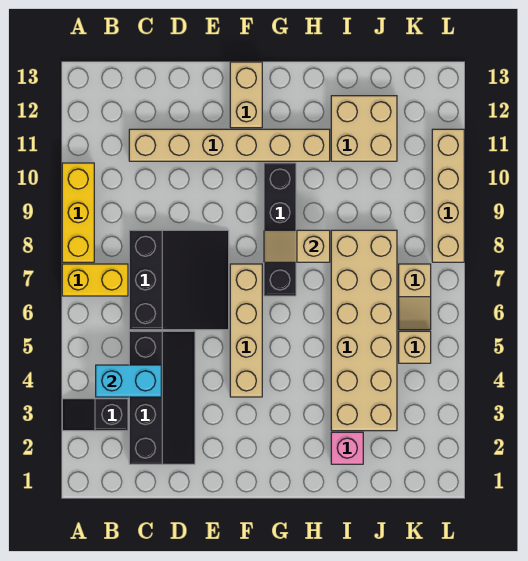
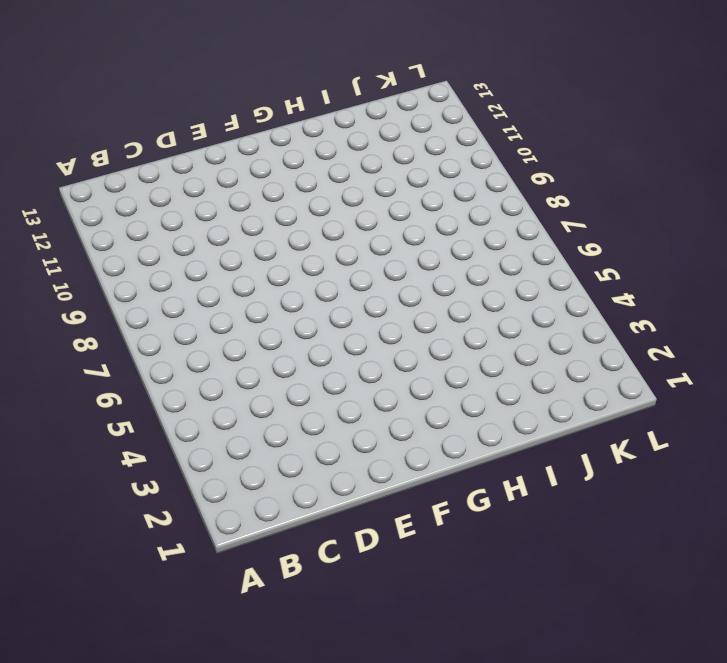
none -> black slope A3:B3 level 1 top B
none -> yellow brick A7:B7 level 1
none -> yellow brick A8:A10 level 1

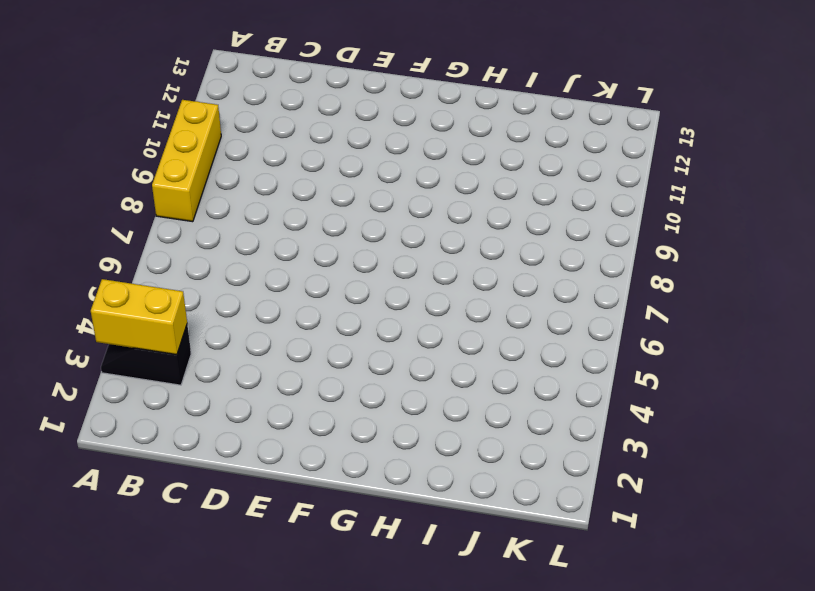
yellow brick A3:B3 level 2 -> yellow brick A7:B7 level 1
none -> black slope C2:D5 level 1 top C
none -> black slope C6:E8 level 1 top C
none -> tan brick C11:H11 level 1

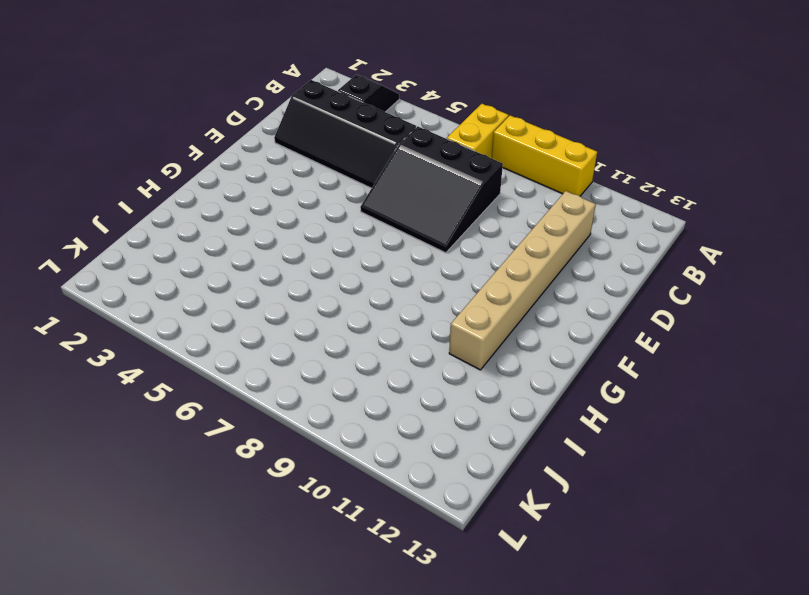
none -> tan brick F4:F7 level 1
none -> tan brick F12:F13 level 1
none -> black brick G7:G10 level 1

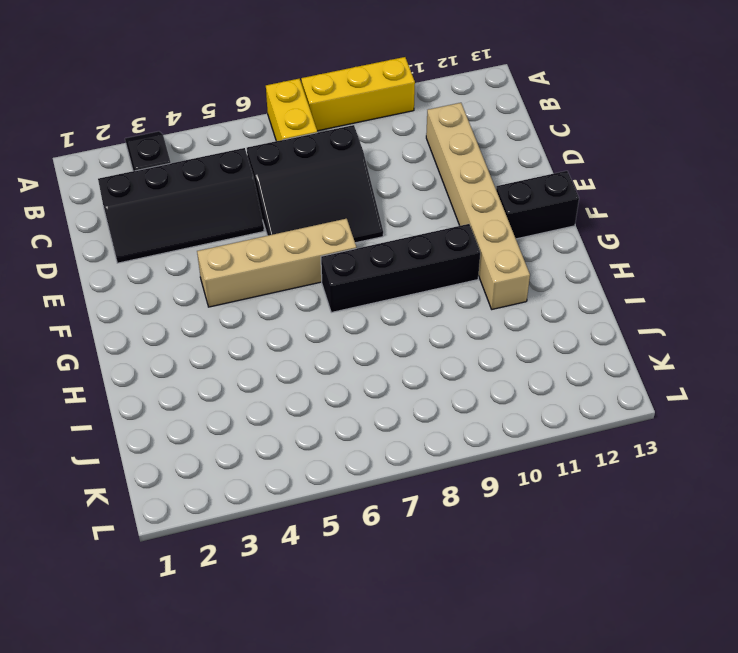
black brick F12:F13 level 1 -> tan brick F12:F13 level 1
none -> pink brick I2 level 1
none -> tan brick I3:J8 level 1
none -> tan brick I11:J12 level 1

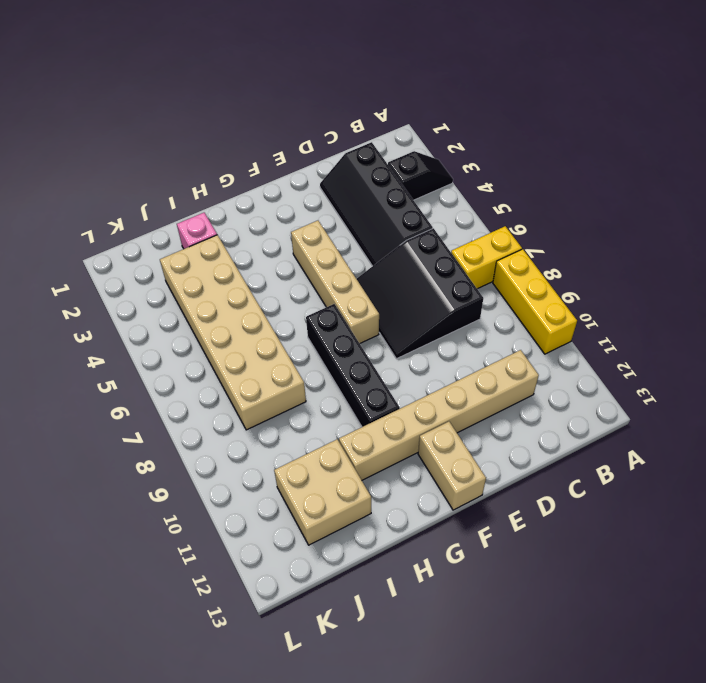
none -> tan brick K5 level 1
none -> tan slope K6:K7 level 1 top 7
none -> tan brick L8:L11 level 1

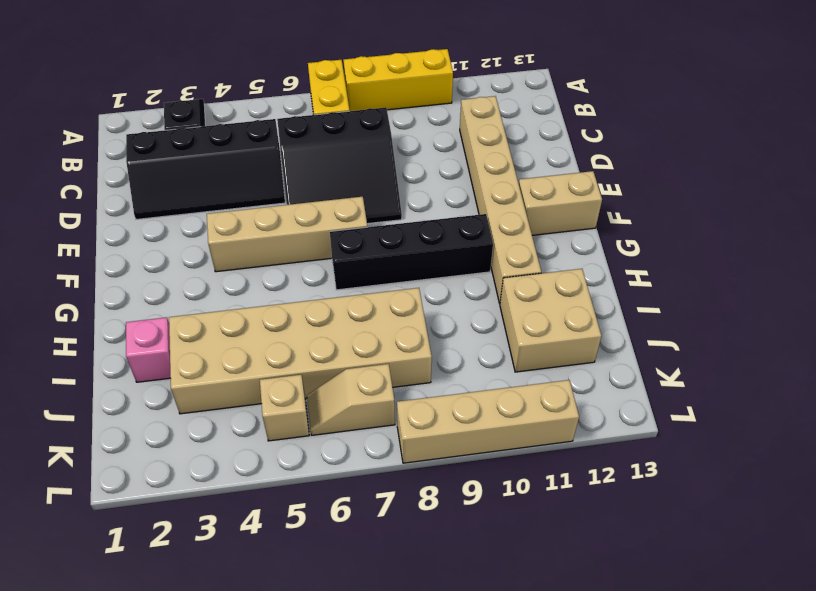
none -> cyan brick B4:C4 level 2
none -> tan slope G8:H8 level 2 top H

